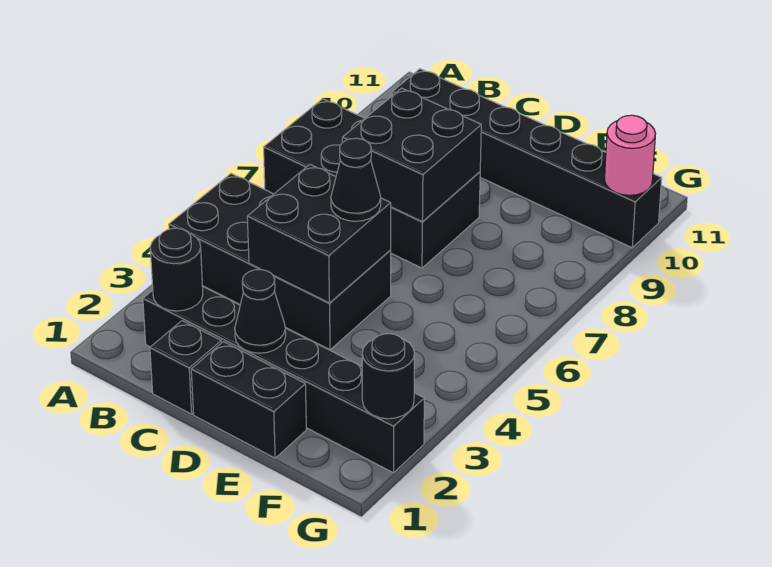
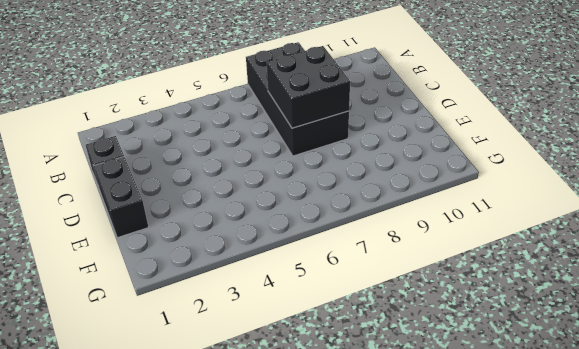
none -> black brick A4:D5 level 1
none -> black brick B2:G2 level 1
none -> black brick B10:G10 level 1

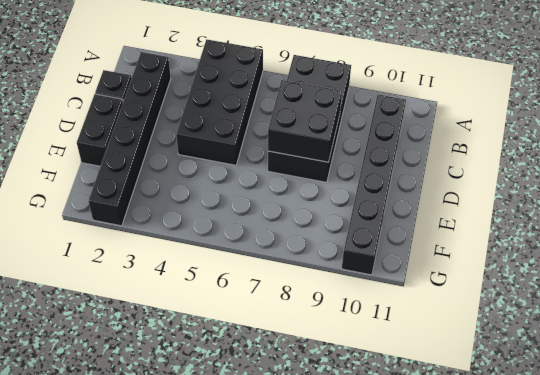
none -> black round brick B2 level 2
none -> black brick C4:D5 level 2
none -> black cone D2 level 2

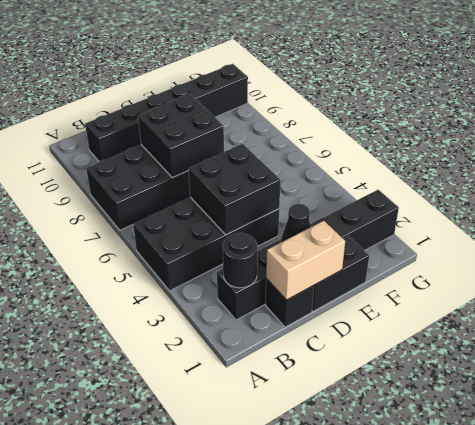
tan brick C1:D1 level 2 -> none
none -> black round brick G2 level 2
none -> pink round brick G10 level 2
none -> black cone D5 level 3

